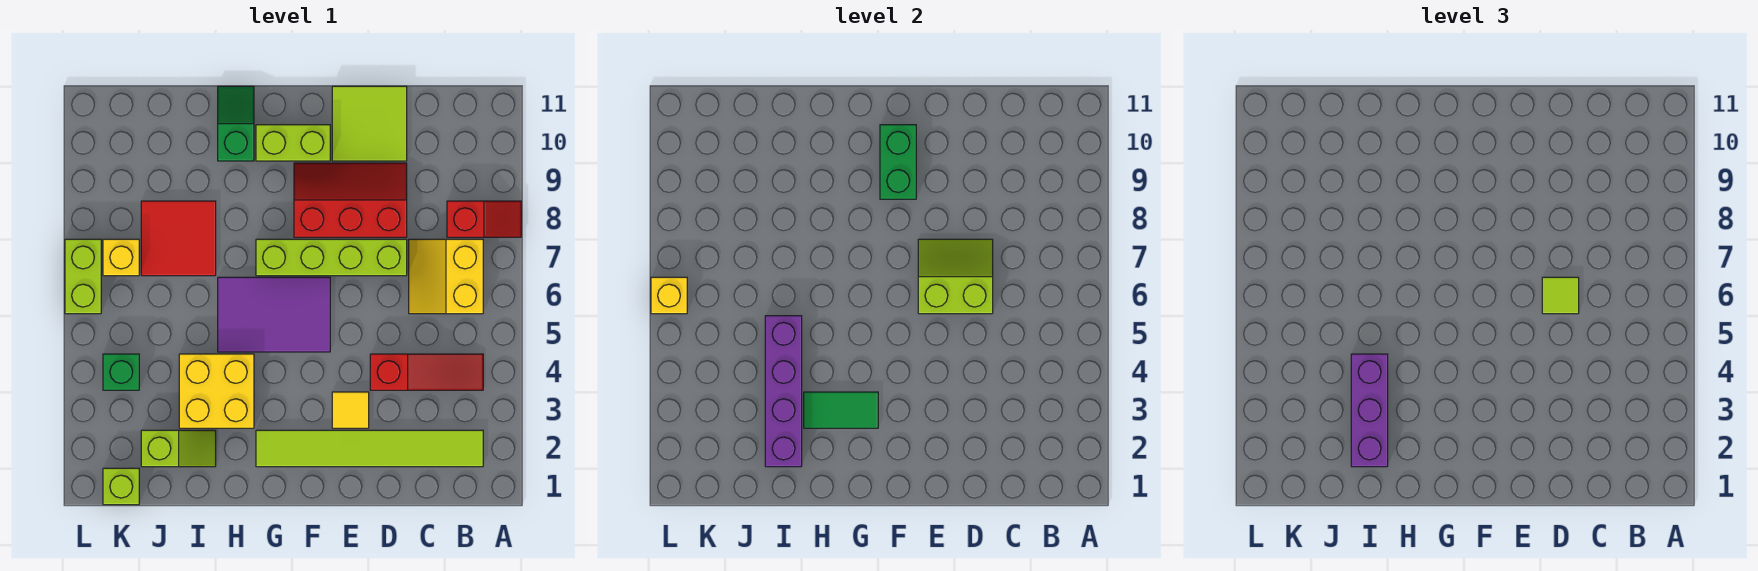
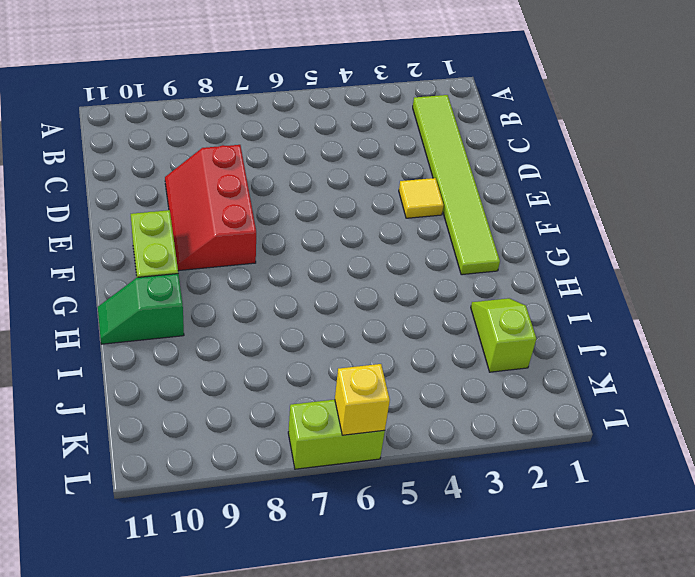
none -> red slope A8:B8 level 1 top B
none -> red slope B4:D4 level 1 top D
none -> yellow slope B6:C7 level 1 top B

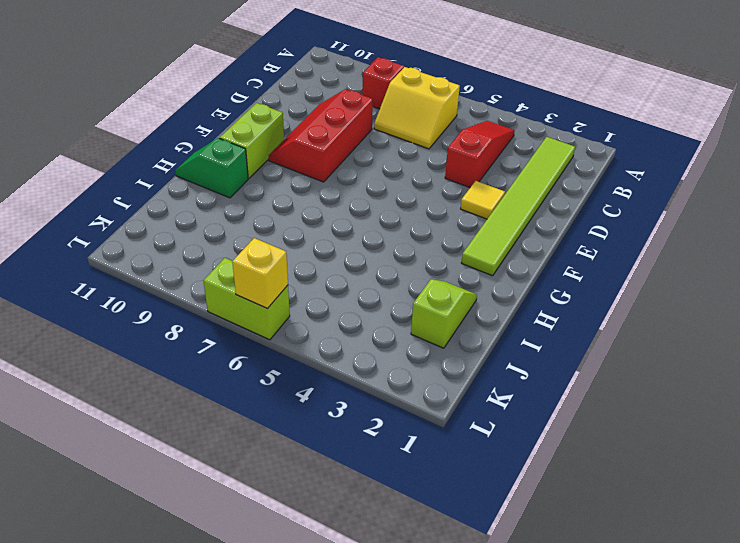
none -> lime brick D7:G7 level 1
none -> lime tile D10:E11 level 1
none -> purple tile F5:H6 level 1

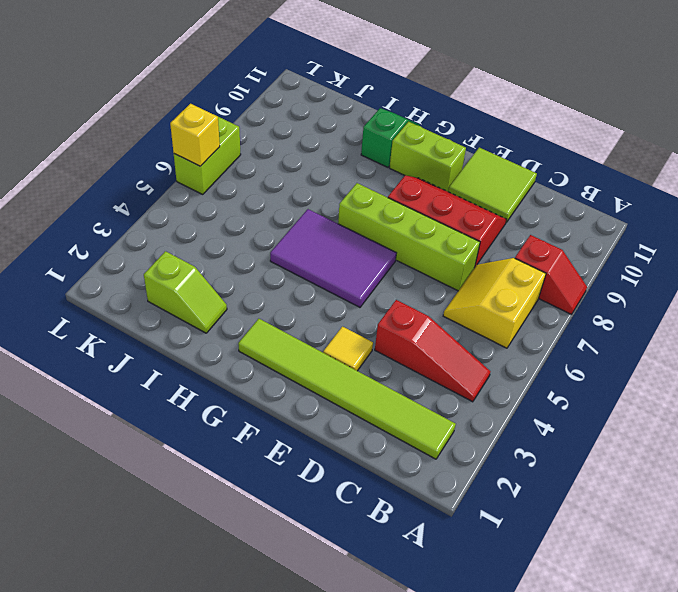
none -> yellow brick H3:I4 level 1
none -> red tile I7:J8 level 1
none -> lime brick K1 level 1

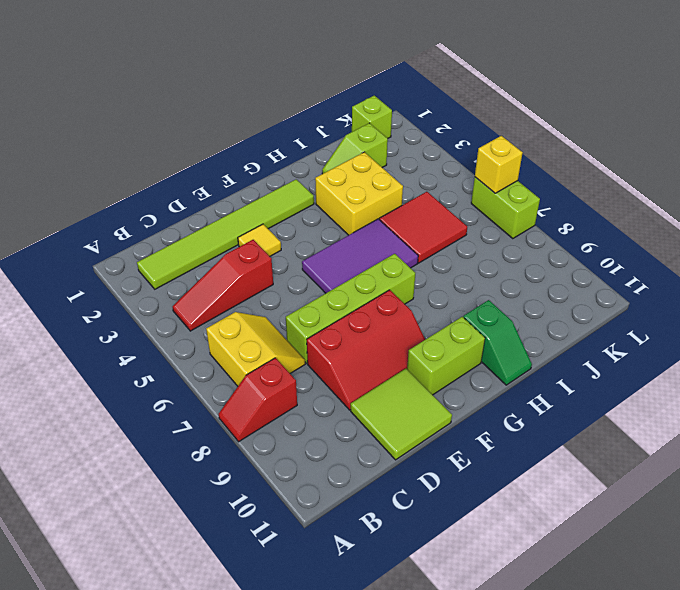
red tile I5:J6 level 1 -> red tile I7:J8 level 1
none -> green brick K4 level 1
none -> yellow brick K7 level 1
none -> lime slope D6:E7 level 2 top 6

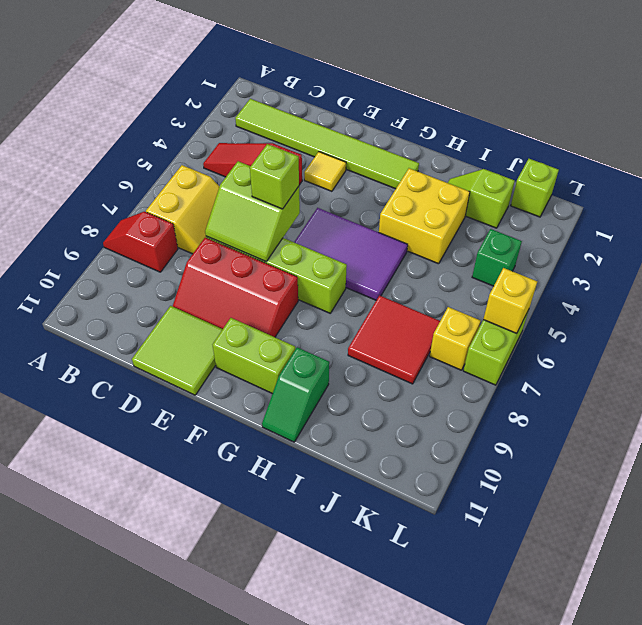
lime brick E6 level 3 -> none
none -> green brick F9:F10 level 2
none -> green tile G3:H3 level 2
none -> purple brick I2:I5 level 2

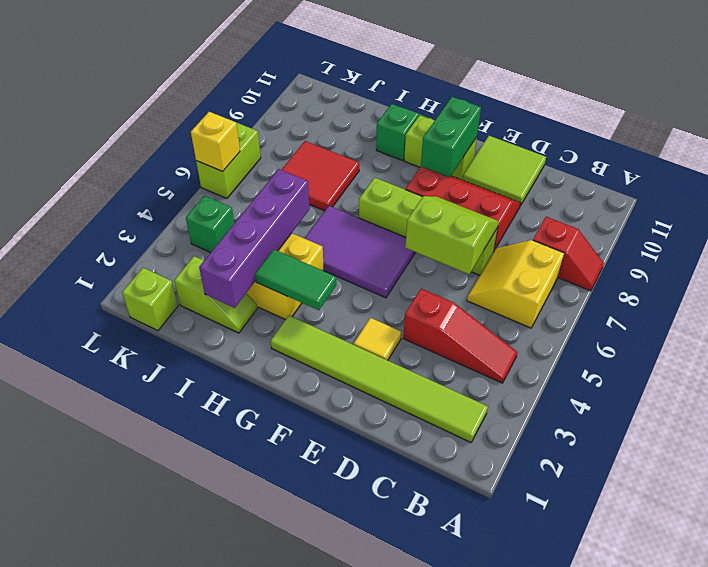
none -> yellow brick K7 level 1
none -> lime tile D6 level 3
none -> purple brick I2:I4 level 3

